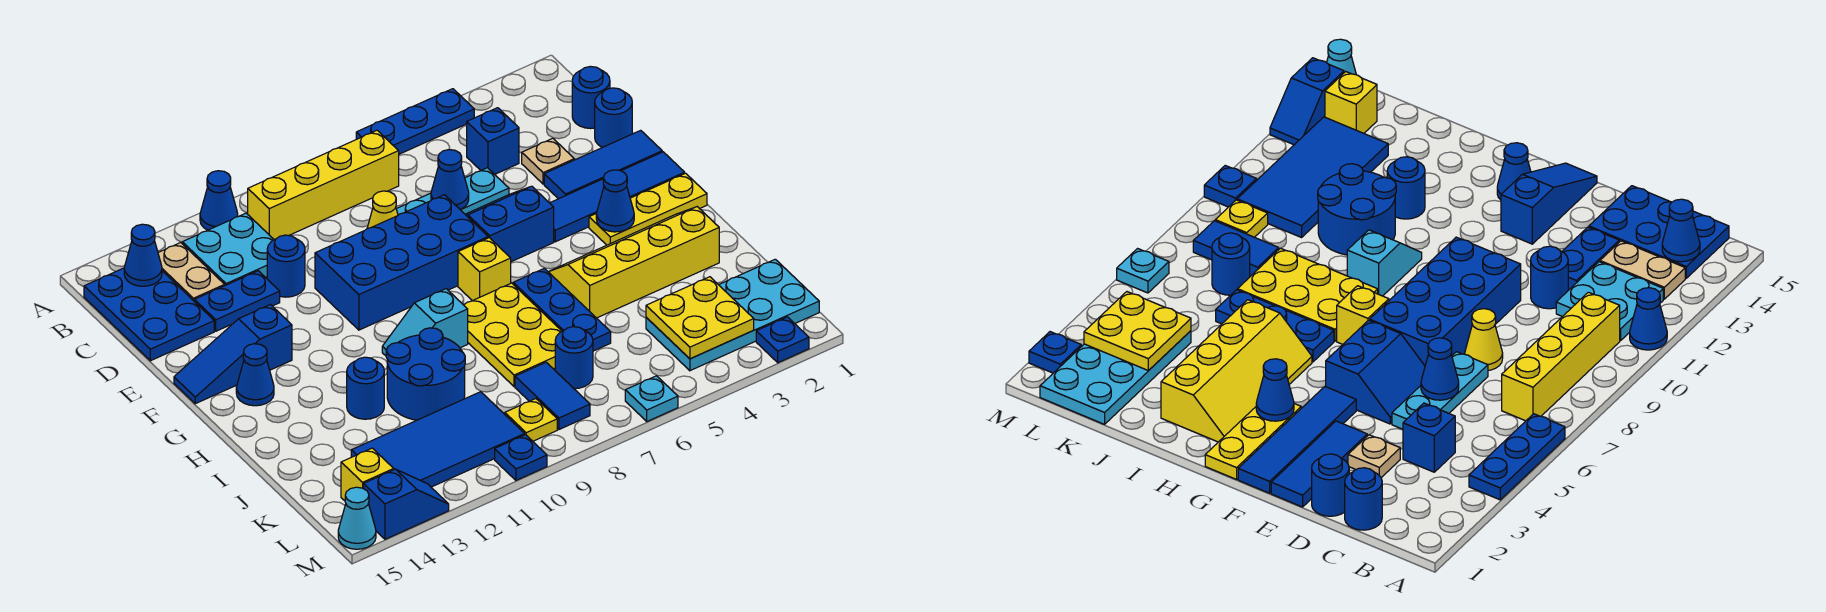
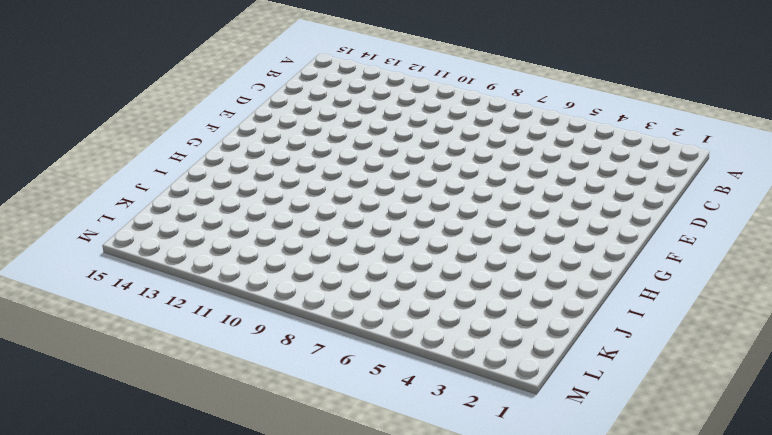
none -> blue plate A4:A6 level 1
none -> blue cone A11 level 1
none -> yellow brick B7:B10 level 1
none -> cyan plate B11:C12 level 1

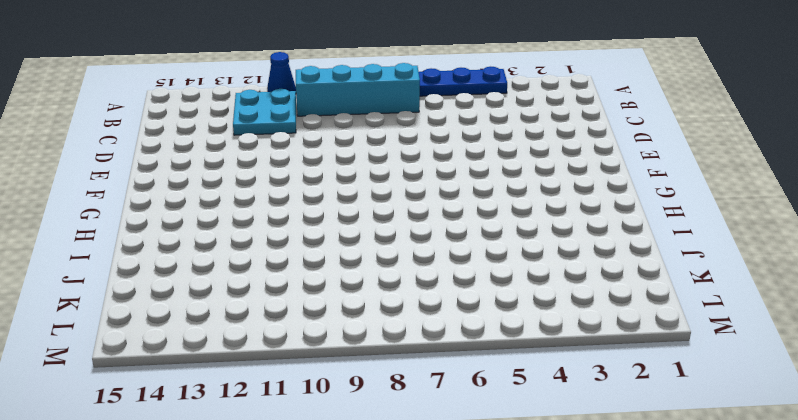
cyan brick B7:B10 level 1 -> yellow brick B7:B10 level 1
none -> tan plate B13:C13 level 1
none -> blue plate B14:D15 level 1
none -> blue round brick C1 level 1
none -> blue brick C4 level 1

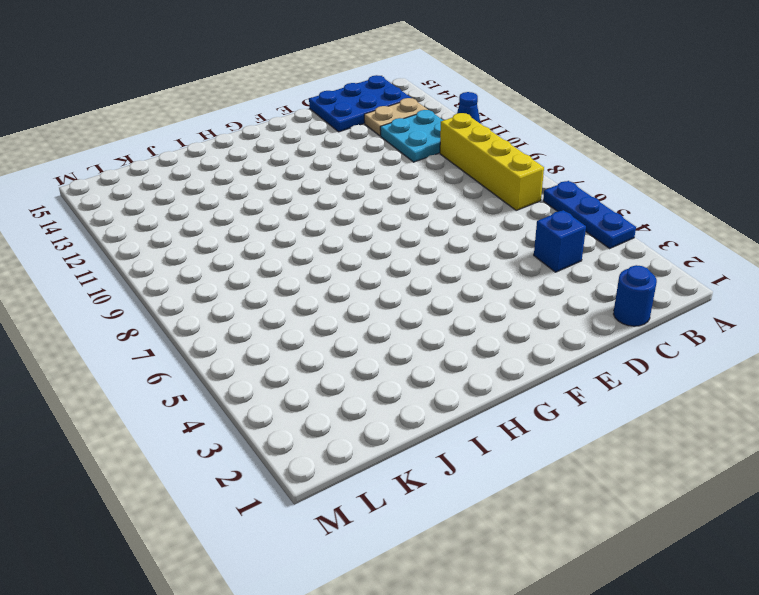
none -> blue round brick D1 level 1
none -> tan plate D3 level 1
none -> cyan plate D5:D7 level 1
none -> yellow cone D8 level 1

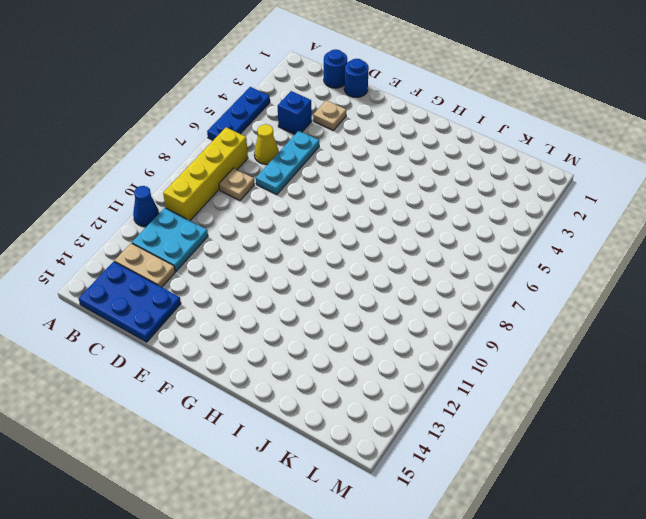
yellow cone C6 level 1 -> yellow cone D8 level 1
tan plate C8 level 1 -> none
none -> blue round brick D11 level 1
none -> blue plate D12:D13 level 1
none -> blue tile E1:E3 level 1
none -> blue slope E5:F6 level 1 top F

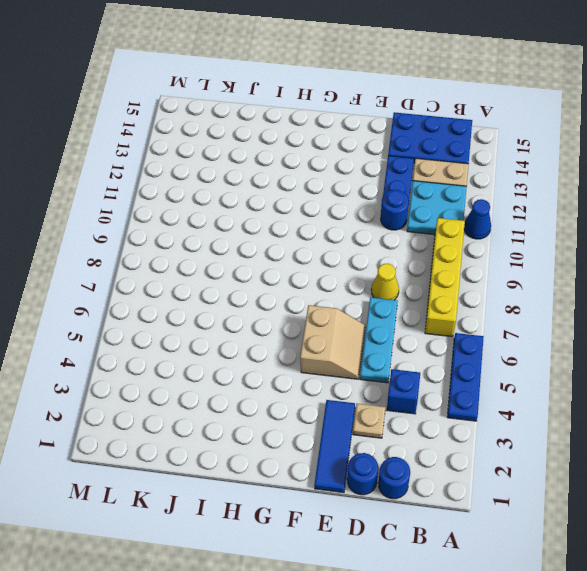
tan slope E5:F6 level 1 top F -> blue slope E5:F6 level 1 top F
none -> blue brick E7:F10 level 1
none -> blue tile F1:F4 level 1
none -> blue slope F13:F15 level 1 top 13
none -> yellow plate G1:G3 level 1

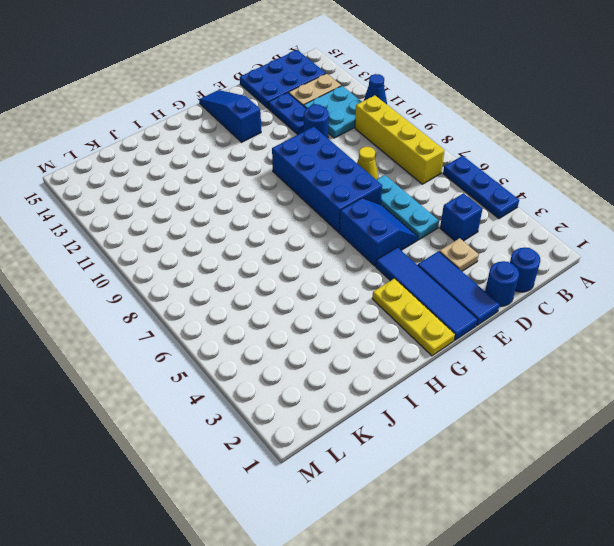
none -> yellow brick G7 level 1
none -> blue cone G14 level 1
none -> yellow slope H2:I5 level 1 top I
none -> blue plate H6:J6 level 1

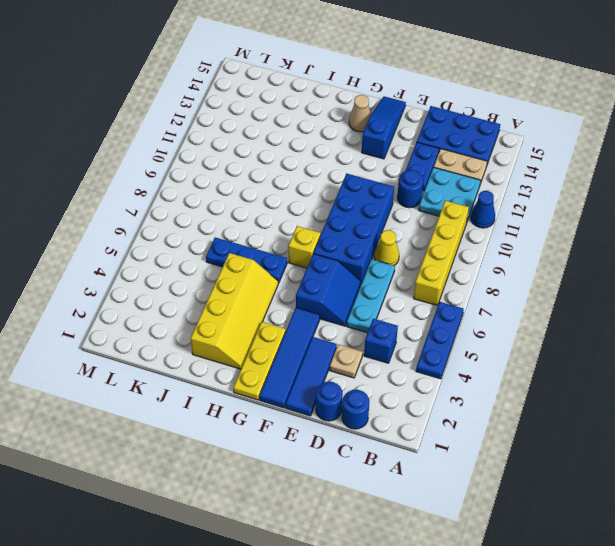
tan cone G14 level 1 -> blue cone G14 level 1
none -> yellow plate H7:J8 level 1
none -> cyan slope H9:H10 level 1 top 9
none -> blue round brick I10:J11 level 1
none -> blue round brick I12 level 1

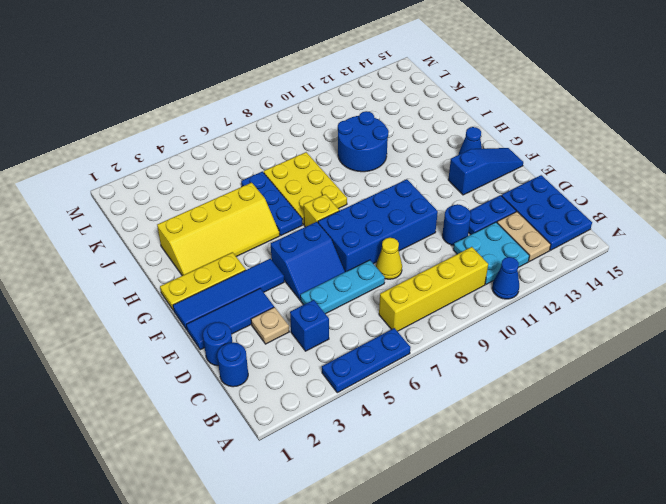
none -> cyan slope H9:H10 level 1 top 9
none -> blue round brick I12 level 1
none -> cyan plate K1:L4 level 1
none -> blue round brick K7 level 1

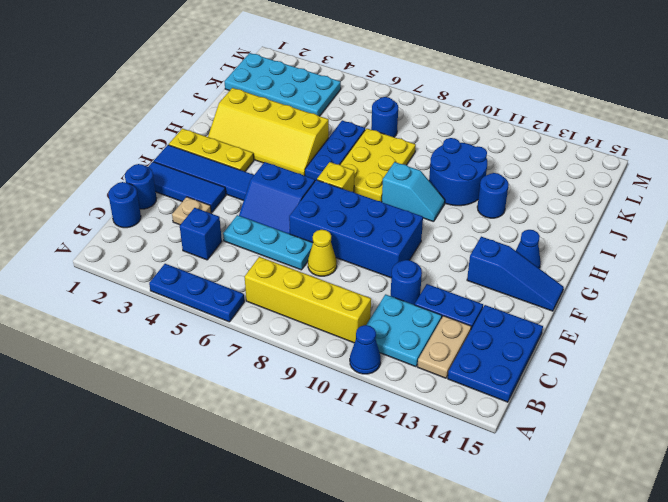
none -> blue tile K8:L8 level 1
none -> blue tile K10:L13 level 1
none -> yellow plate L9 level 1
none -> yellow brick L14 level 1

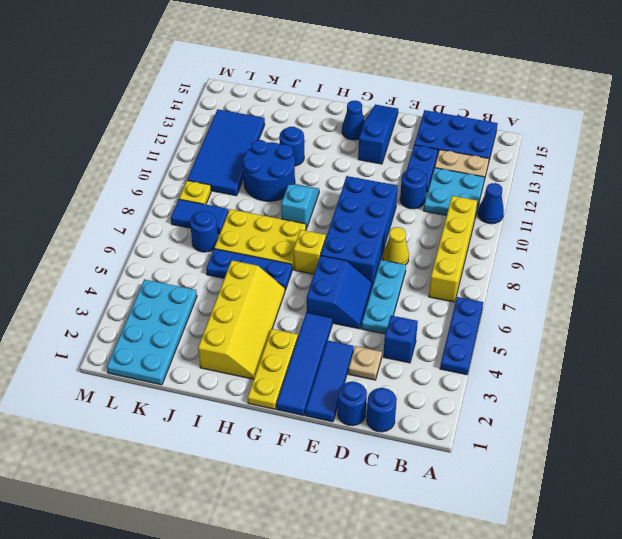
none -> yellow brick L14 level 1
none -> blue plate M2 level 1
none -> cyan plate M6 level 1
none -> blue plate M10 level 1

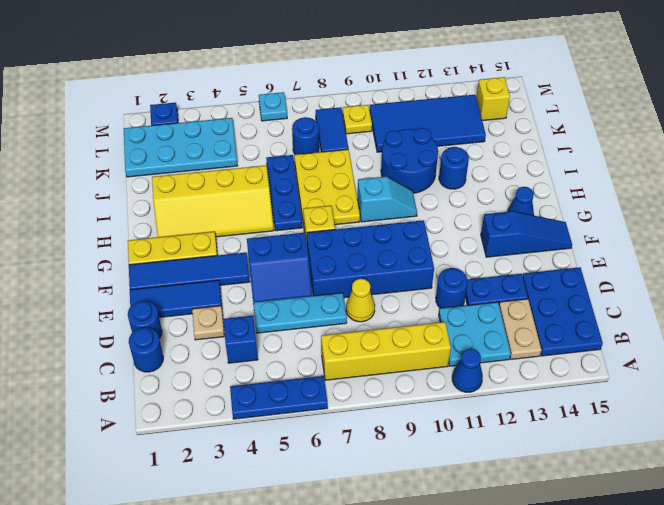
none -> blue plate M10 level 1
none -> blue slope M13:M14 level 1 top 14
none -> cyan cone M15 level 1
none -> blue cone B14 level 2

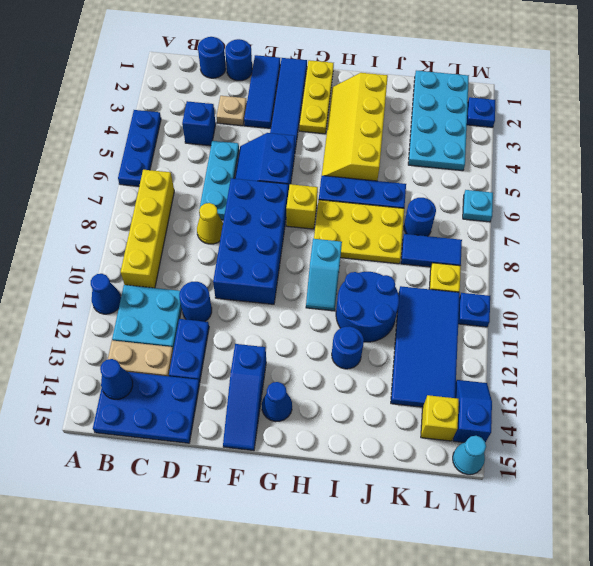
none -> blue cone D6 level 2
none -> blue cone G3 level 2
none -> yellow plate K3:L4 level 2

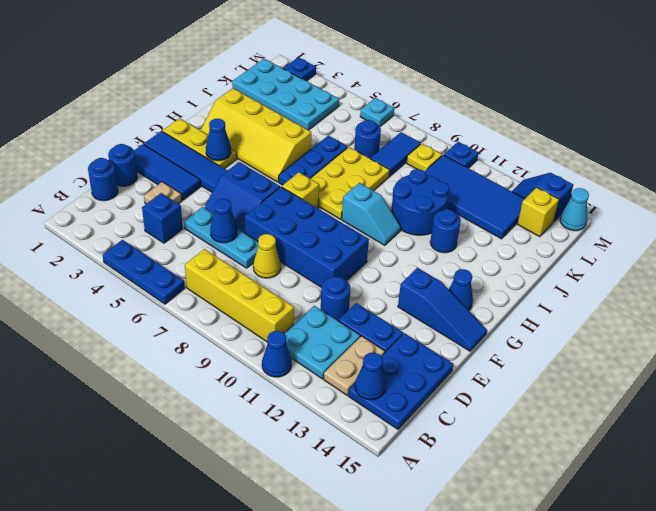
none -> yellow plate K3:L4 level 2

